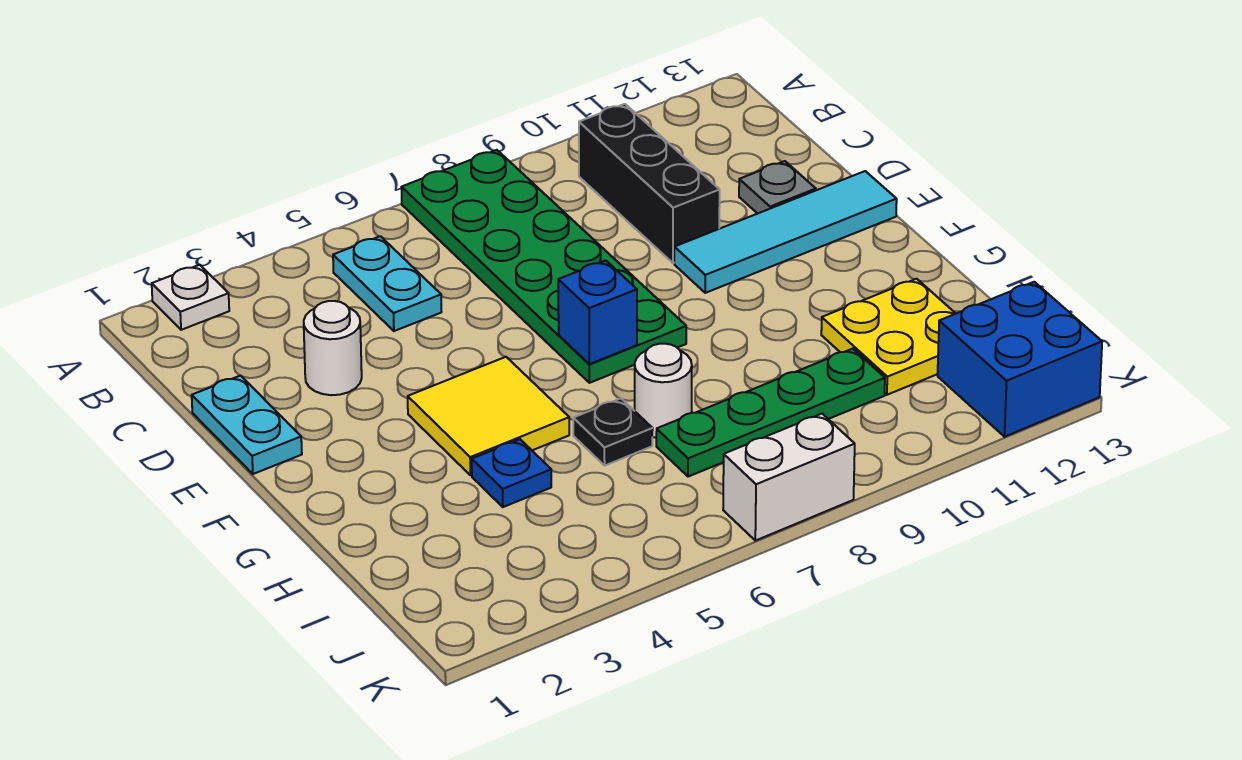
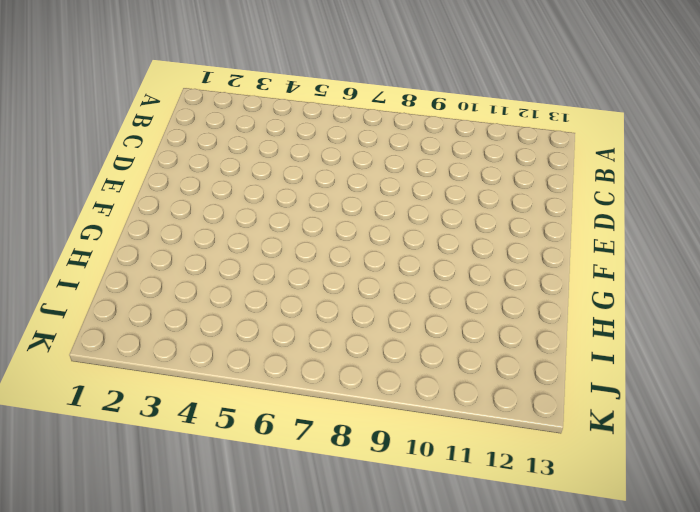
none -> white plate A2 level 1
none -> green plate A7:F8 level 1
none -> cyan plate B5:C5 level 1

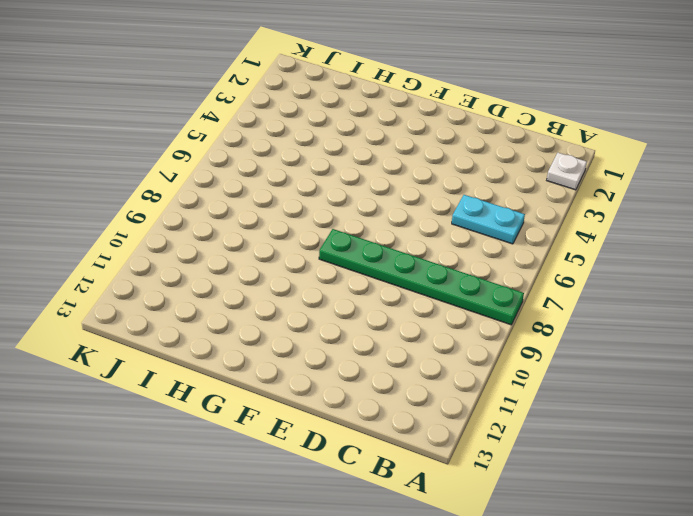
green plate A8:F8 level 1 -> green plate A7:F8 level 1
none -> black brick B10:D10 level 1
none -> cyan plate D1:E1 level 1
none -> white round brick D3 level 1

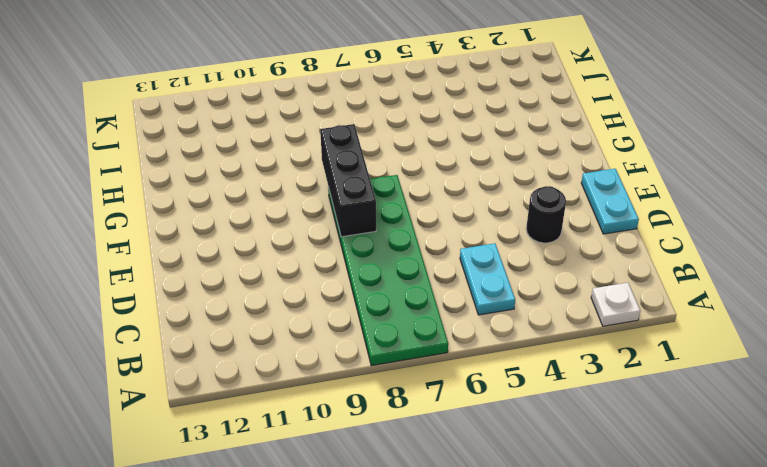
black round brick D3 level 1 -> white round brick D3 level 1
black brick E8:G8 level 2 -> black brick B10:D10 level 1
none -> grey plate D12 level 1
none -> cyan tile E10:E13 level 1
none -> yellow tile F4:G5 level 1

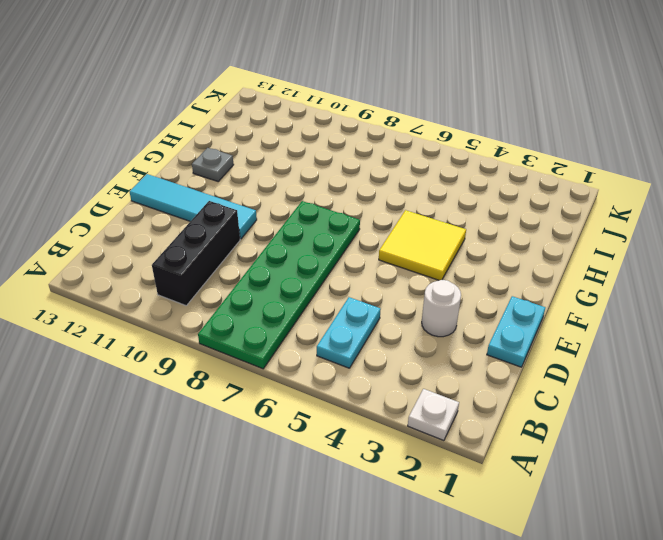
grey plate G12 level 1 -> grey plate D12 level 1
none -> blue plate H4 level 1
none -> black plate H6 level 1
none -> white round brick H7 level 1

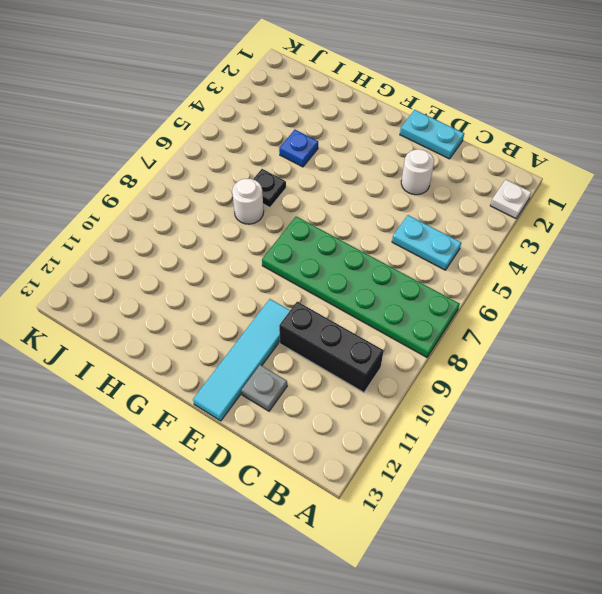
none -> yellow tile F4:G5 level 1
none -> yellow plate H11:I12 level 1
none -> green plate I7:I10 level 1

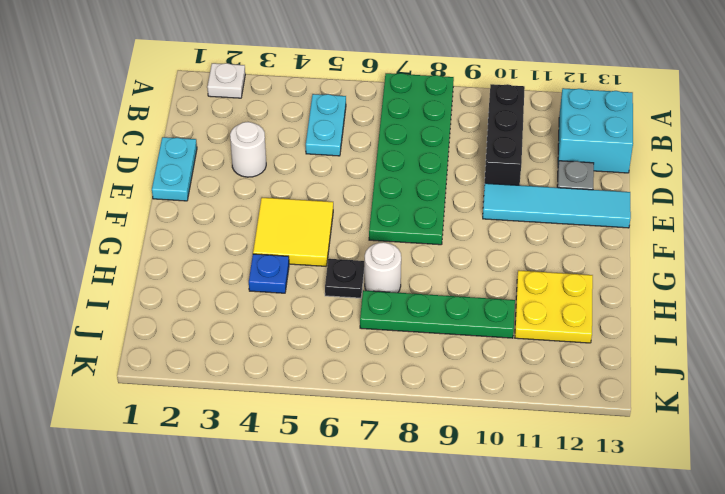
cyan brick B12:C13 level 1 -> none
none -> blue brick J12:K13 level 1
none -> white brick K7:K8 level 1
none -> blue brick F7 level 2

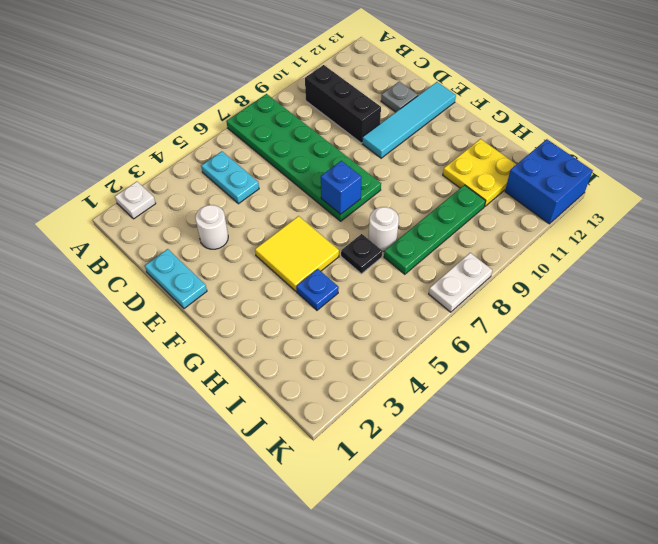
white plate K7:K8 level 1 -> white brick K7:K8 level 1

